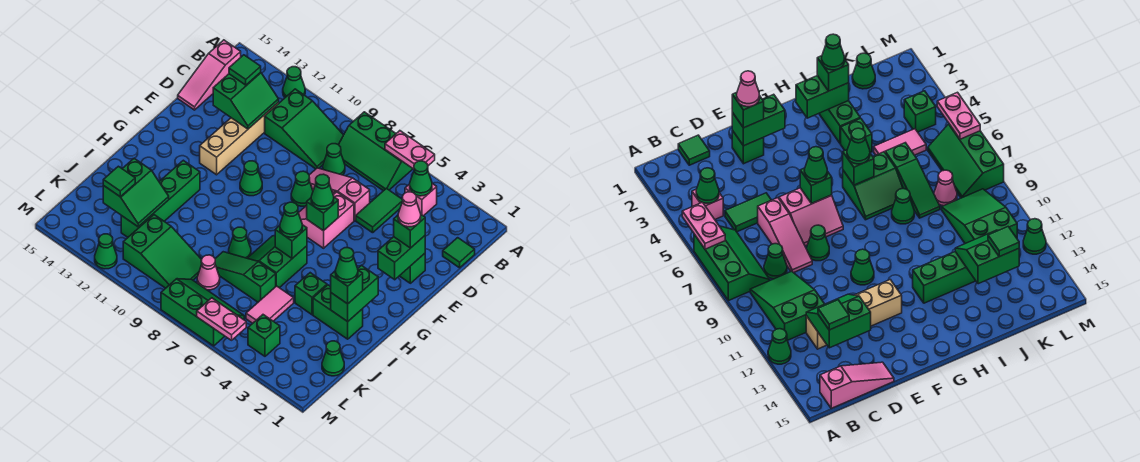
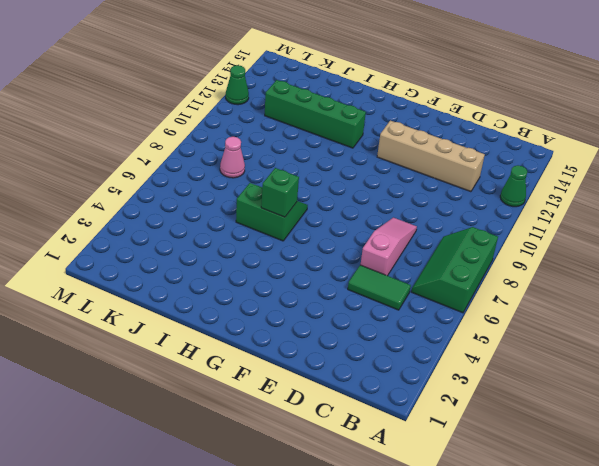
none -> pink brick B4 level 1
none -> green slope B9:C11 level 1 top 11
none -> pink slope B15:D15 level 1 top B
none -> green tile C1 level 1

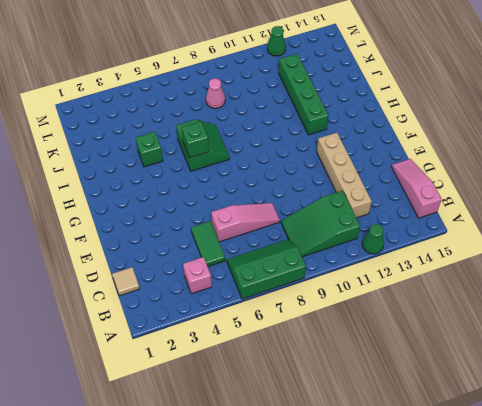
tan tile C1 level 1 -> green tile C1 level 1
none -> green cone C8 level 1
none -> green brick E2 level 1
none -> pink slope E6:F7 level 1 top 6
none -> green cone E8 level 1

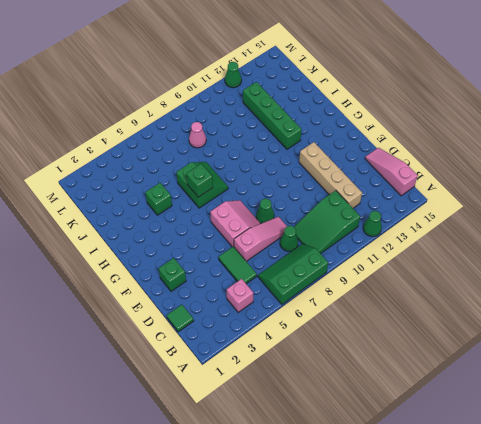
none -> green cone F10 level 1
none -> green brick I2:I3 level 1
none -> green cone I8 level 1
none -> pink tile J5:K5 level 1

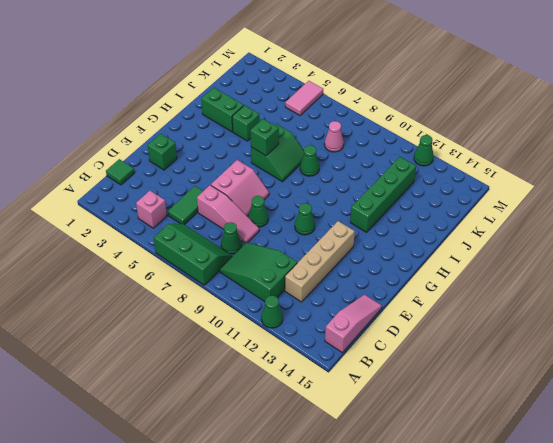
pink tile L5:M5 level 1 -> pink tile J5:K5 level 1
none -> green slope J6:J8 level 1 top 6
none -> green cone K1 level 1
none -> green slope K9:L11 level 1 top 11
none -> green brick L4 level 1

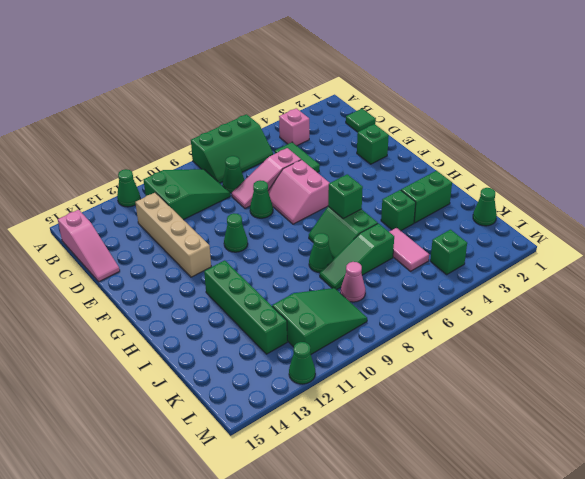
none -> green slope L6:M8 level 1 top M
none -> pink plate A5:A6 level 2
none -> green cone B4 level 2
none -> green slope C12:D13 level 2 top 13

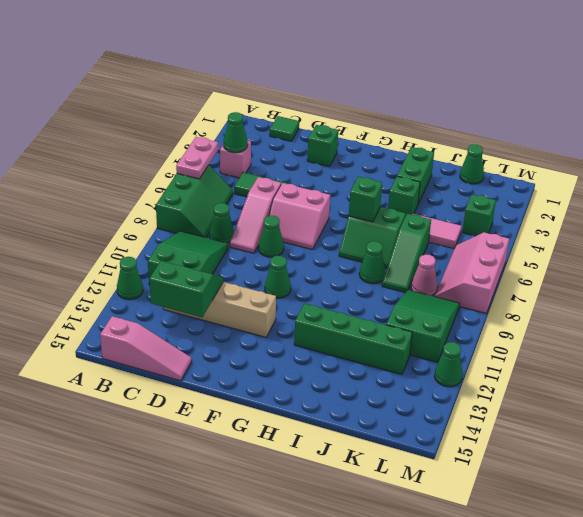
pink slope L6:M8 level 1 top M -> green slope L6:M8 level 1 top M
none -> green brick E2:F2 level 2
none -> green brick F6 level 2
none -> green brick H2:I2 level 2
none -> green slope J12:K13 level 2 top 13

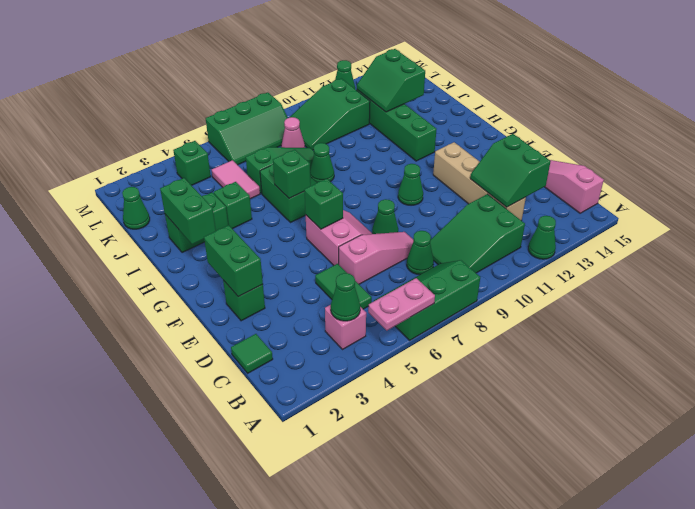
none -> pink plate M5:M6 level 2
none -> green tile C13 level 3
none -> green brick E2 level 3
none -> green cone F6 level 3

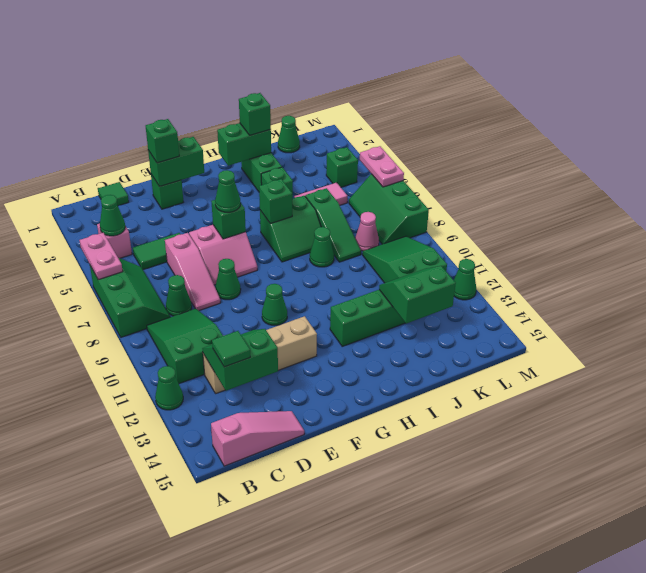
none -> green cone H6 level 3
none -> green tile K13 level 3
none -> pink cone E2 level 4
none -> green cone I2 level 4

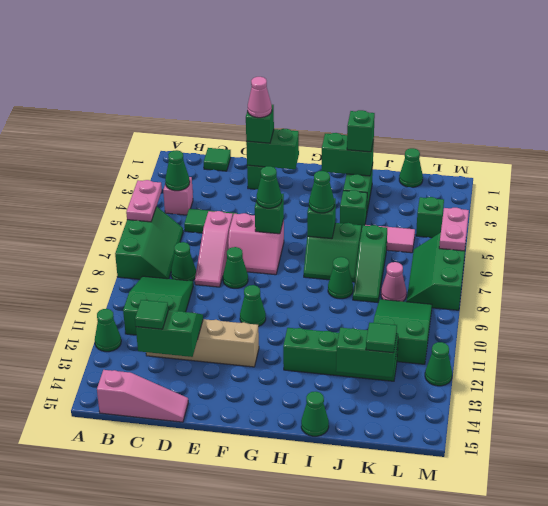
green cone I15 level 1 -> green cone I2 level 4

